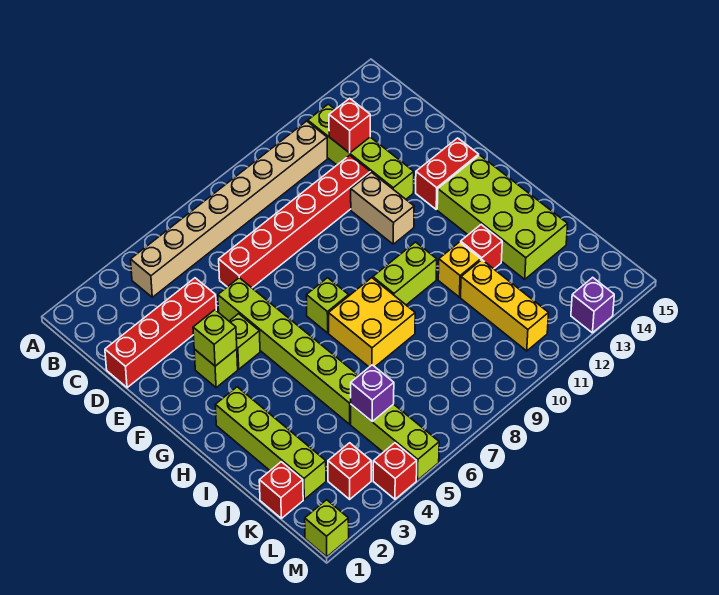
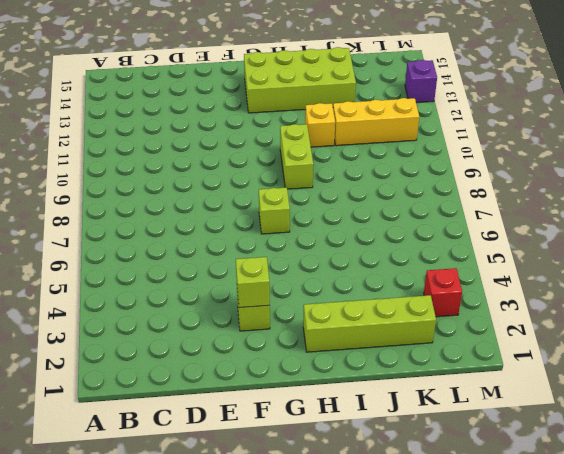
none -> tan brick B4:B11 level 1
none -> lime brick B12:E12 level 1
none -> red brick D1:D4 level 1

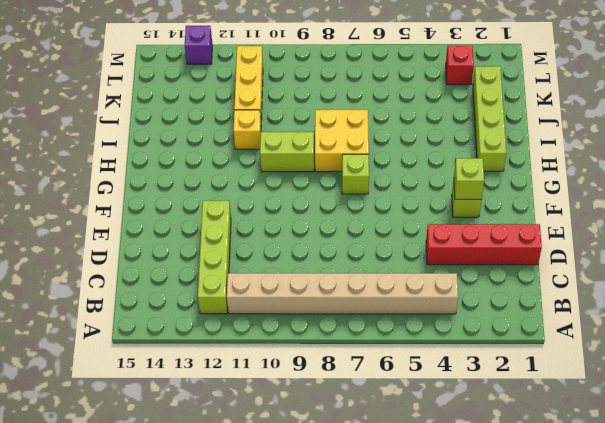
none -> red brick D6:D11 level 1
none -> lime brick E5:J5 level 1
none -> tan brick E11:F11 level 1

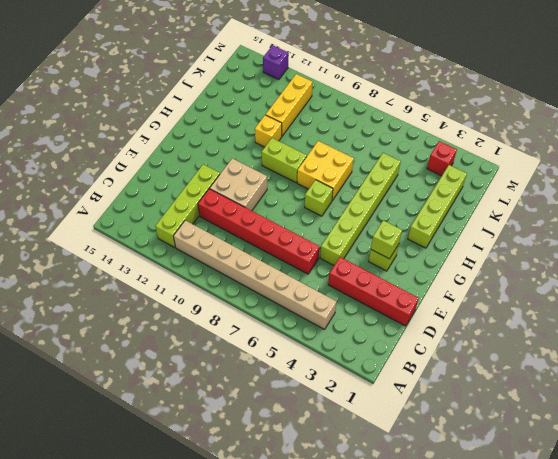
tan brick E10:F11 level 1 -> tan brick E11:F11 level 1
none -> lime brick F4 level 1
none -> red brick F13:F14 level 1
none -> lime brick G13:J14 level 1

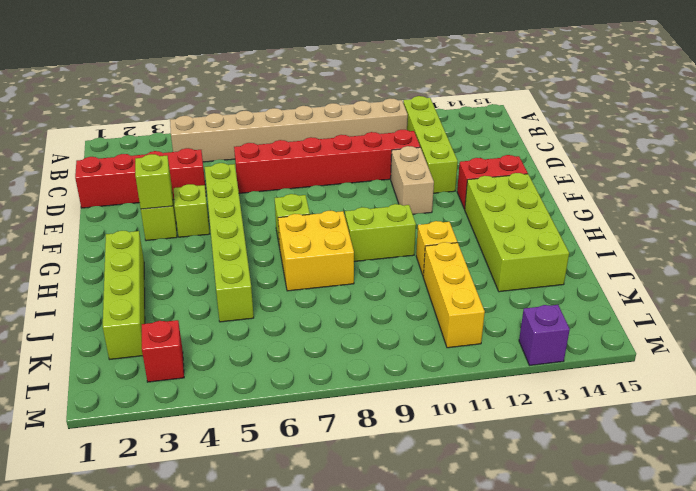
none -> red brick I12 level 1
none -> red brick K1 level 1
none -> lime brick K5:M5 level 1

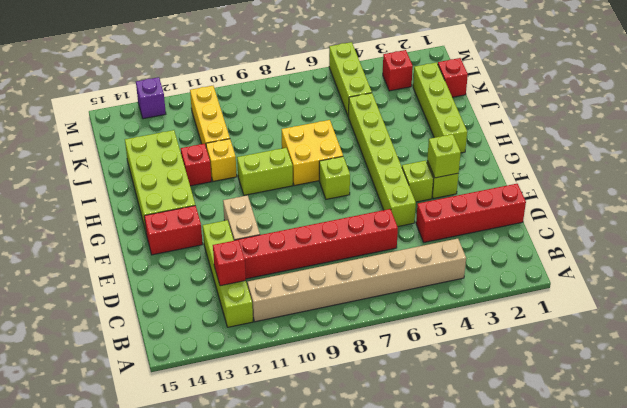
none -> lime brick M1 level 1
none -> red brick M4 level 1
none -> purple brick K5 level 2

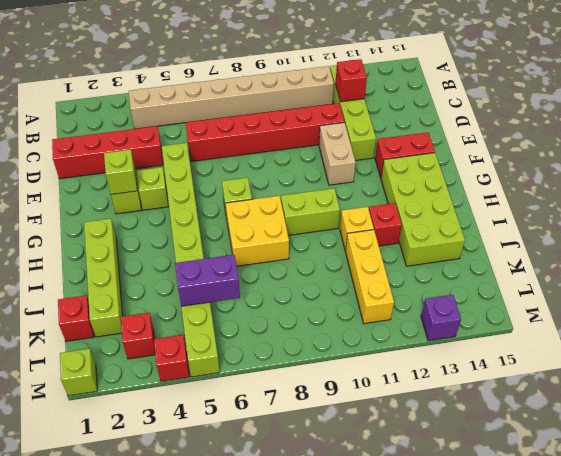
purple brick K5:K6 level 2 -> purple brick K5 level 2

